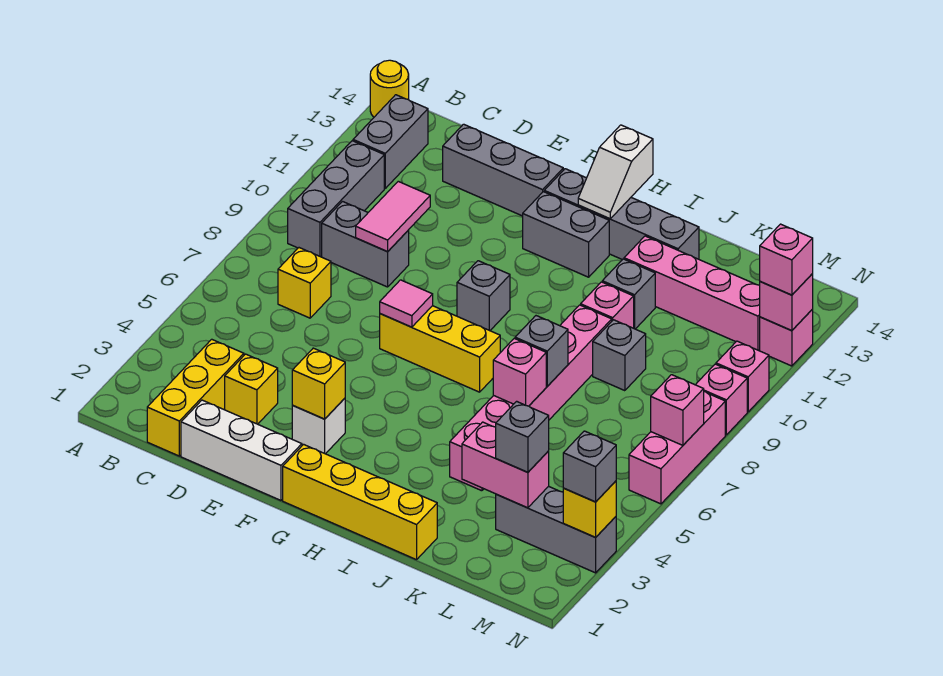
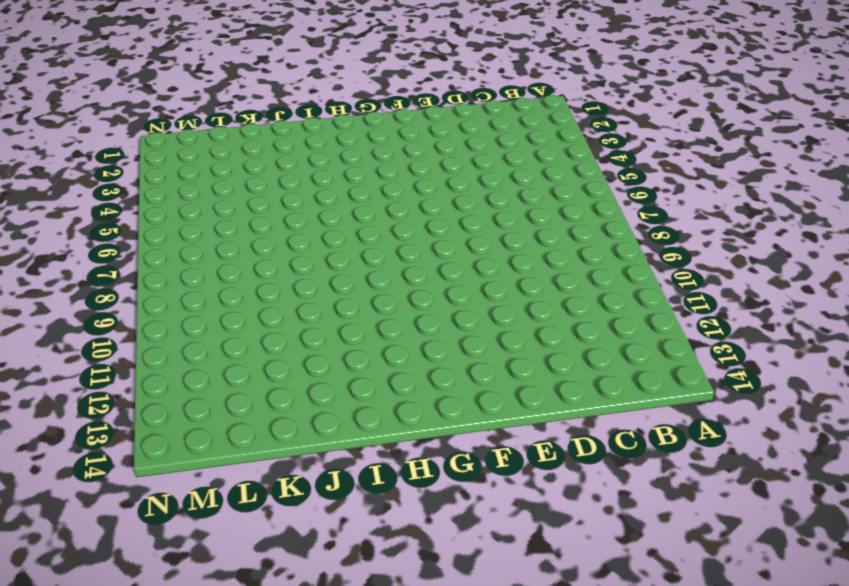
none -> yellow round brick A14 level 1
none -> grey brick B9:B11 level 1
none -> grey brick B12:B13 level 1
none -> yellow brick C1:C3 level 1

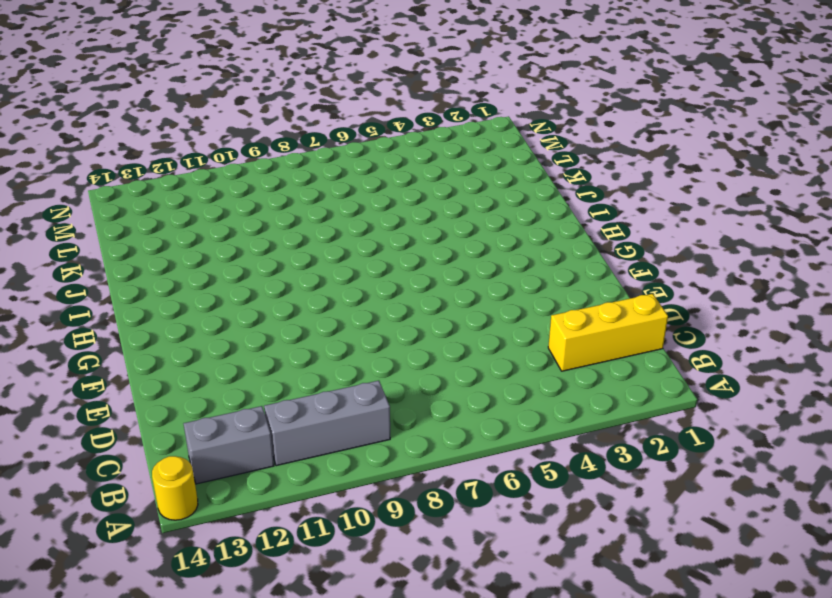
none -> yellow brick C7 level 1
none -> grey brick C9:D9 level 1
none -> white brick D1:F1 level 1
none -> yellow brick D3 level 1

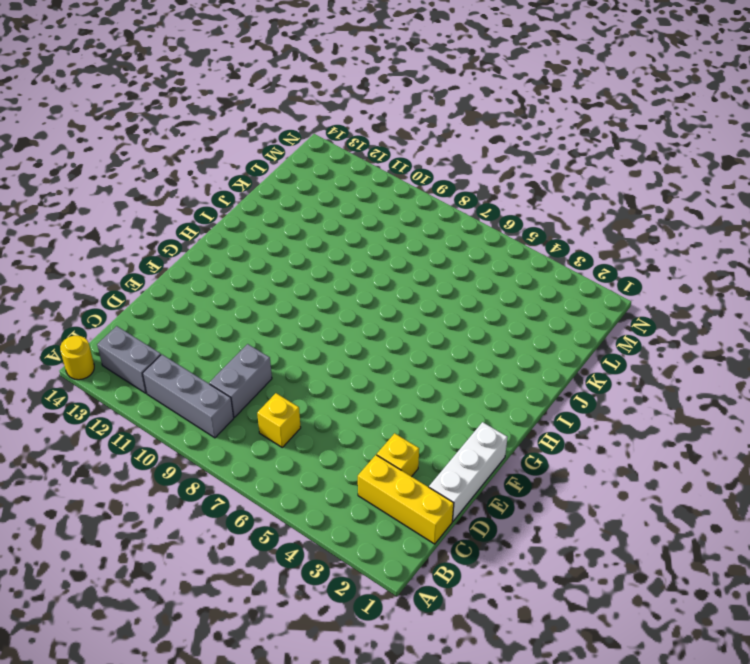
none -> grey brick D13:F13 level 1
none -> white brick F3 level 1
none -> yellow brick F7:H7 level 1
none -> yellow brick G1:J1 level 1

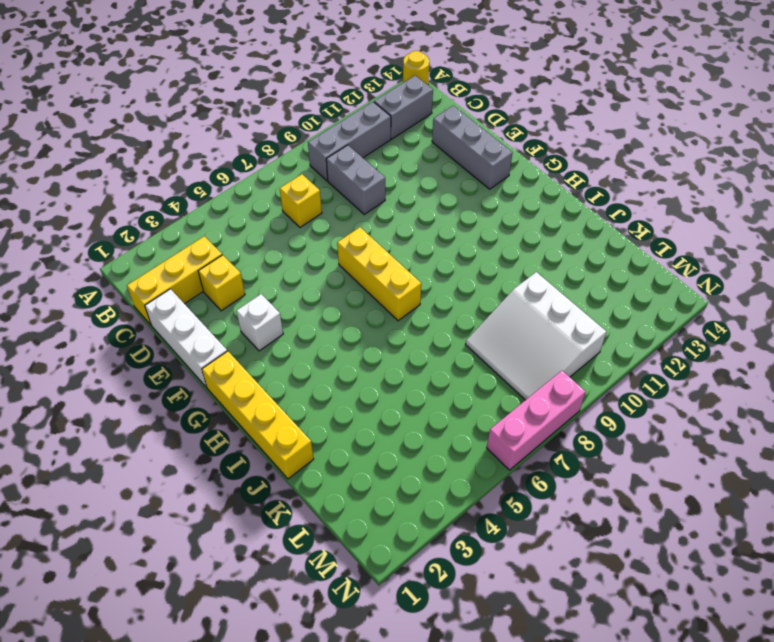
white slope K8:M10 level 1 top 10 -> grey brick K9 level 1
none -> grey brick G9 level 1
none -> grey brick G12:H12 level 1
none -> grey brick G13:J13 level 1
none -> pink brick J4:J9 level 1

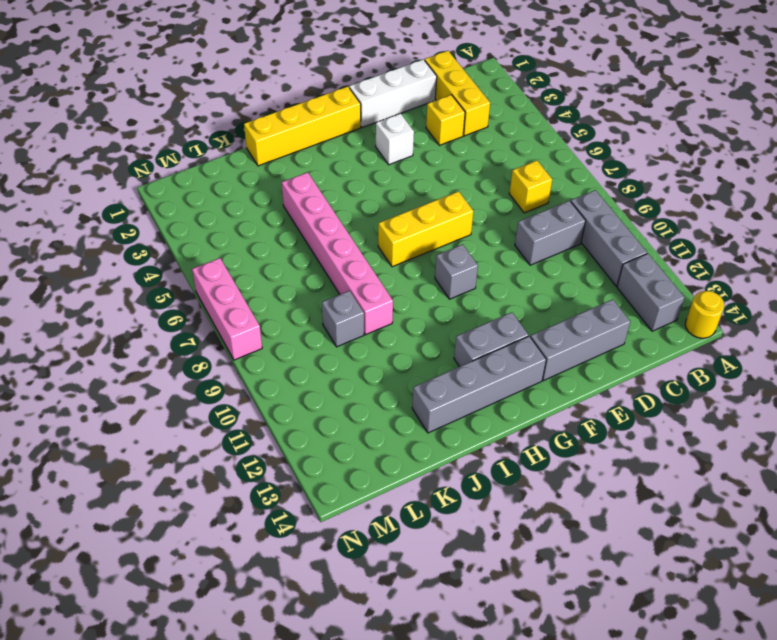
none -> pink brick J10 level 1
none -> grey brick J11 level 1
none -> pink brick J12:M12 level 1
none -> grey brick L3:N3 level 1

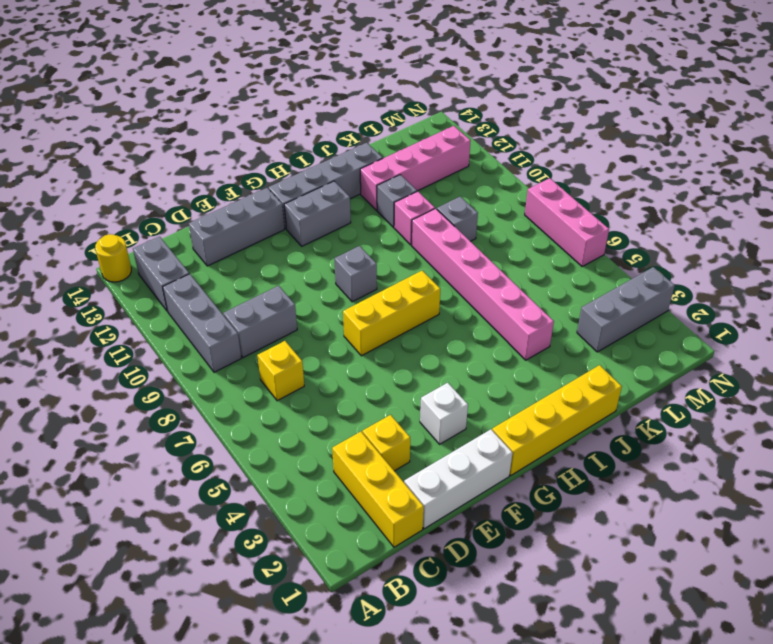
none -> pink brick N9 level 1
none -> pink brick N10 level 1
none -> pink brick N12 level 1
none -> pink tile D9:D10 level 2

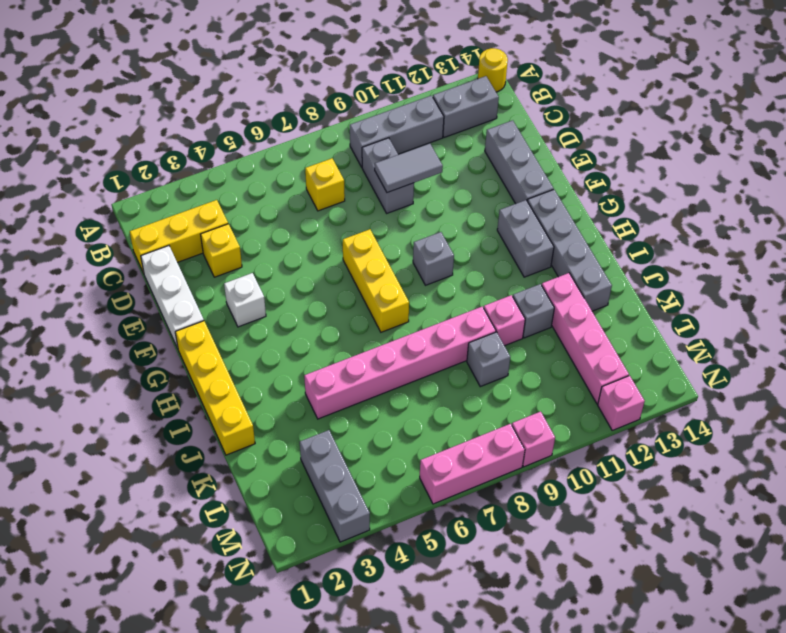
grey tile D9:D10 level 2 -> pink tile D9:D10 level 2
none -> pink brick N10 level 1
none -> yellow brick F3 level 2
none -> pink tile F7 level 2
none -> white slope H13:H14 level 2 top 14

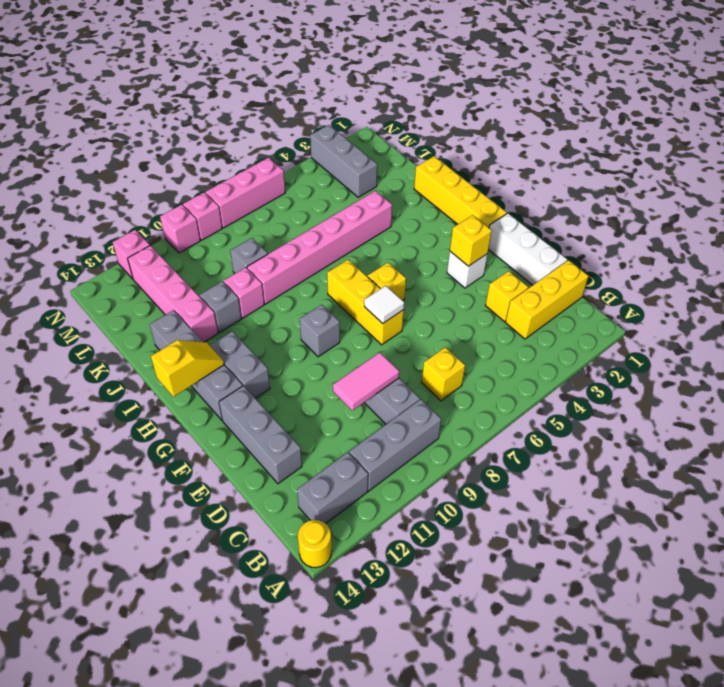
white tile F7 level 2 -> pink tile F7 level 2
yellow brick G6 level 1 -> yellow brick N3 level 2
yellow slope H13:H14 level 2 top 14 -> white slope H13:H14 level 2 top 14
none -> pink brick J6 level 2
none -> grey brick J7 level 2
none -> pink brick K3:L3 level 2
none -> pink brick N7 level 2

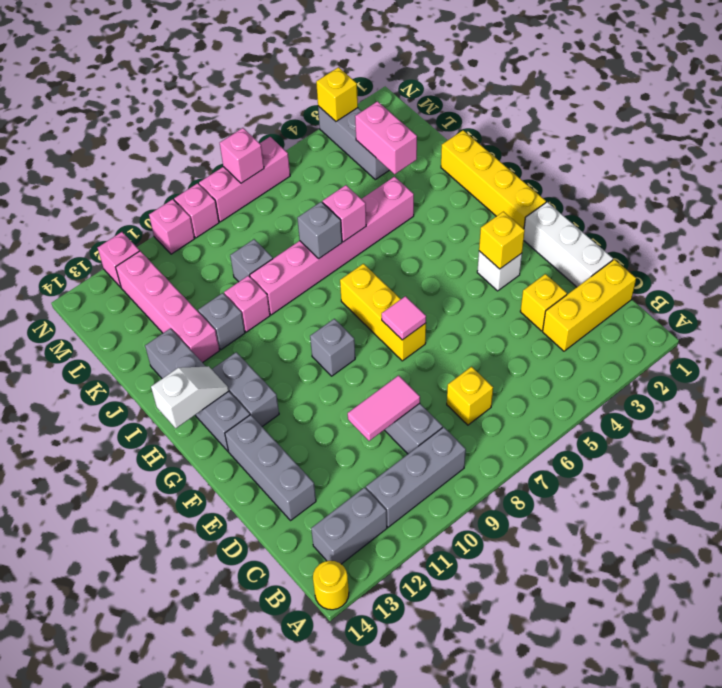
none -> pink brick N12 level 2
none -> grey brick L3 level 3
none -> grey brick N3 level 3
none -> pink brick N12 level 3

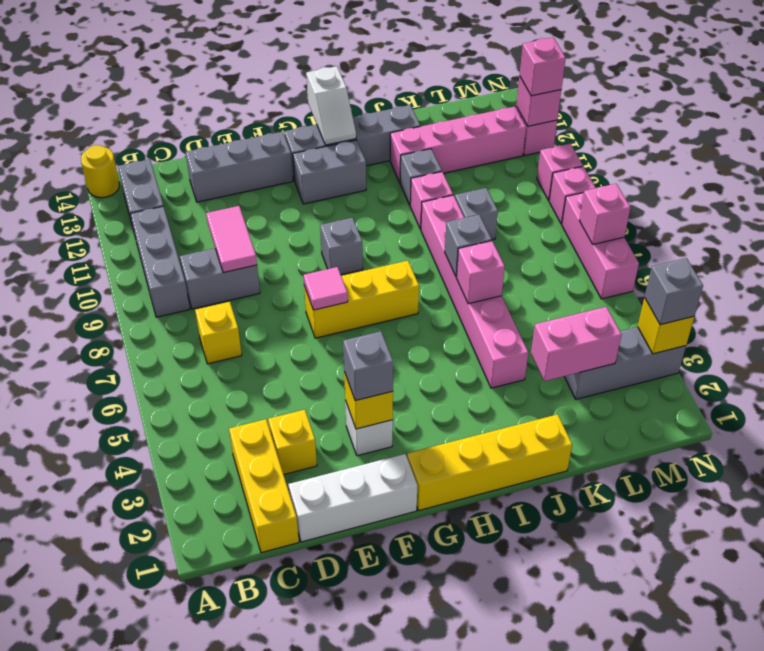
grey brick F3 level 3 -> grey brick L3 level 3

